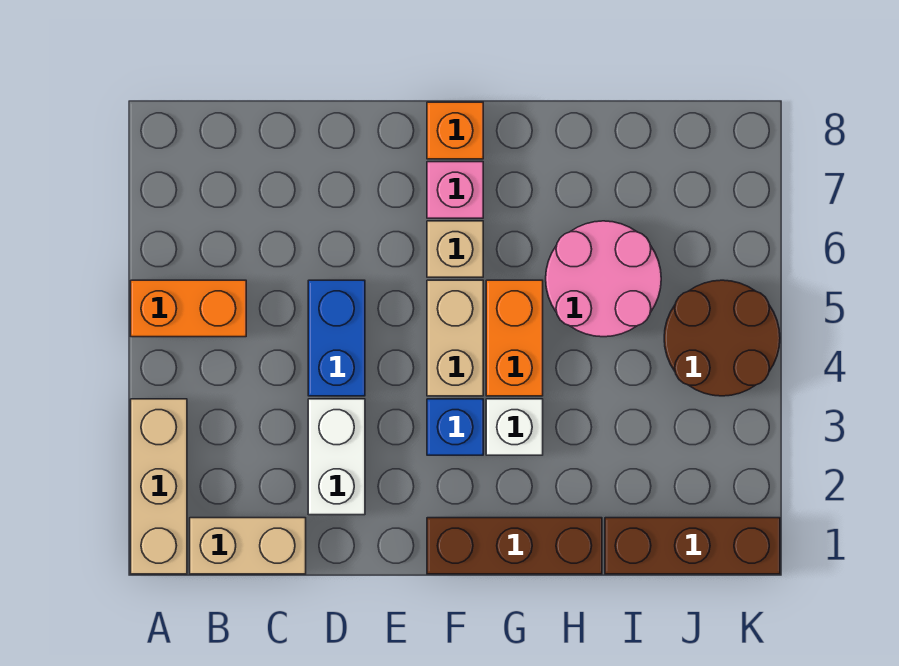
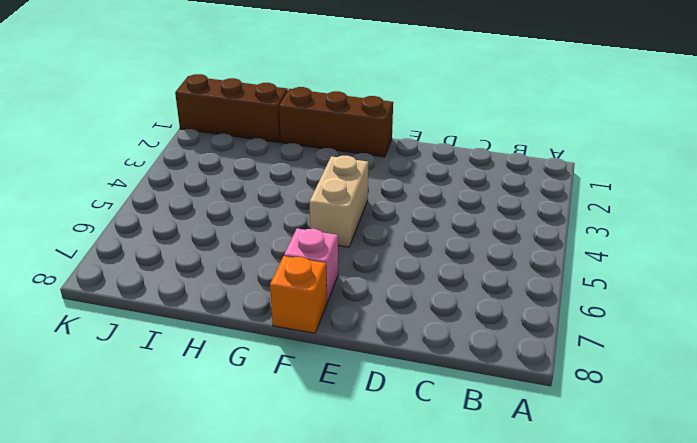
none -> tan brick A1:A3 level 1
none -> orange brick A5:B5 level 1
none -> tan brick B1:C1 level 1

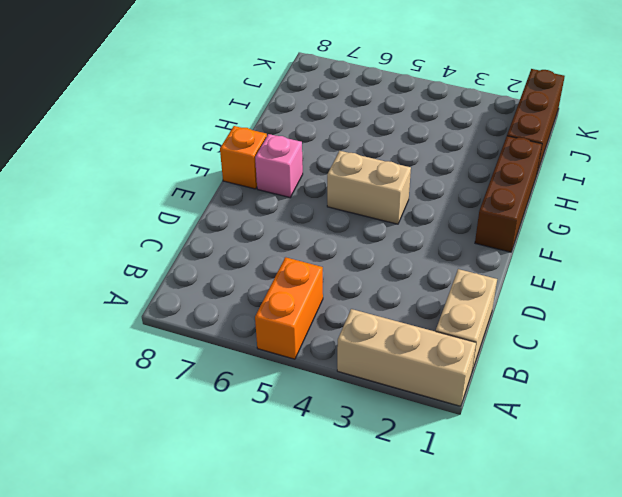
none -> white brick D2:D3 level 1
none -> blue brick D4:D5 level 1
none -> blue brick F3 level 1

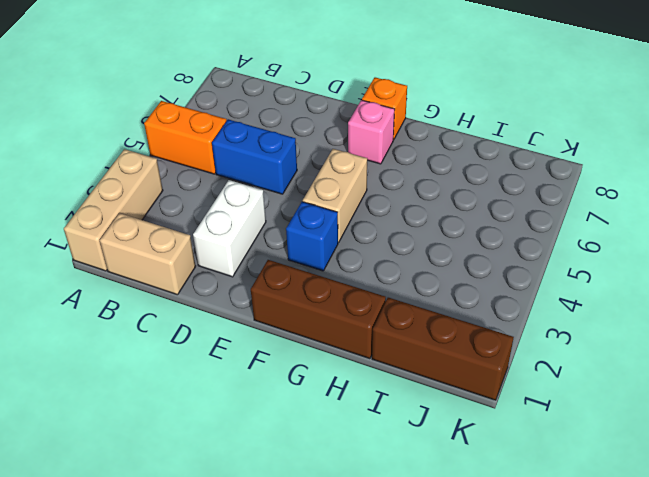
blue brick C5:D5 level 1 -> blue brick D4:D5 level 1
none -> tan brick F6 level 1
none -> white brick G3 level 1
none -> orange brick G4:G5 level 1

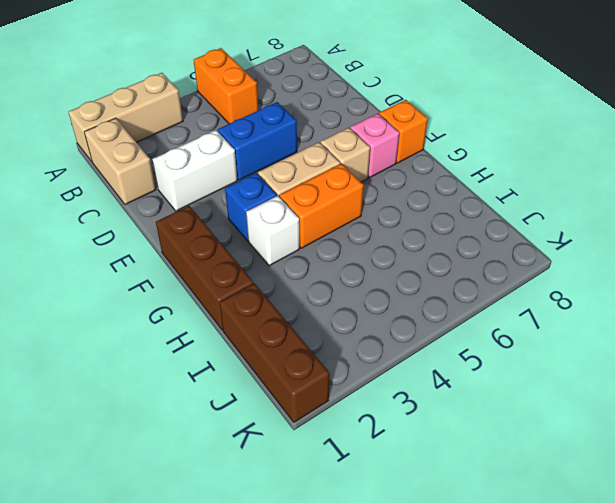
none -> pink round brick H5:I6 level 1
none -> brown round brick J4:K5 level 1

